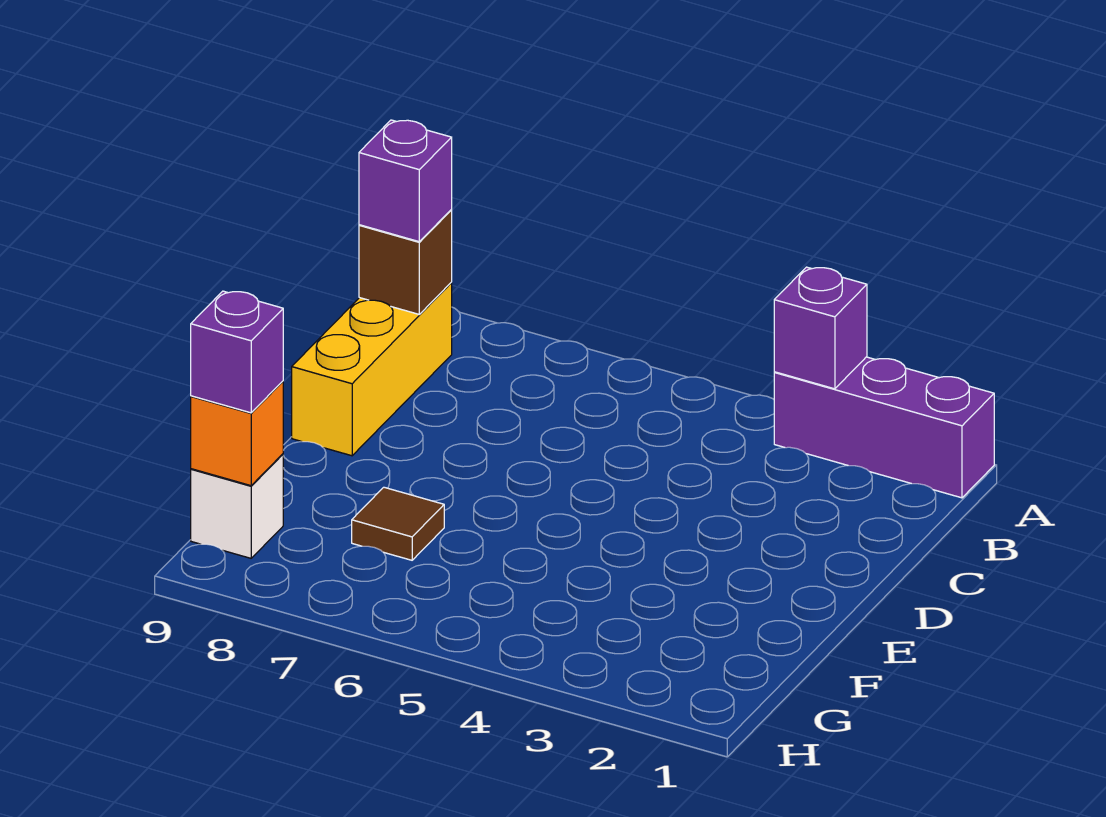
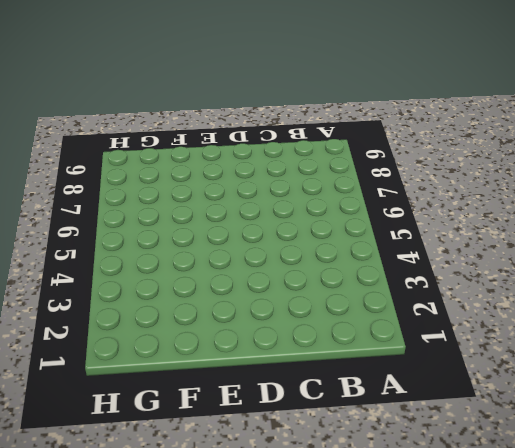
none -> purple brick A1:A3 level 1
none -> yellow brick B9:D9 level 1

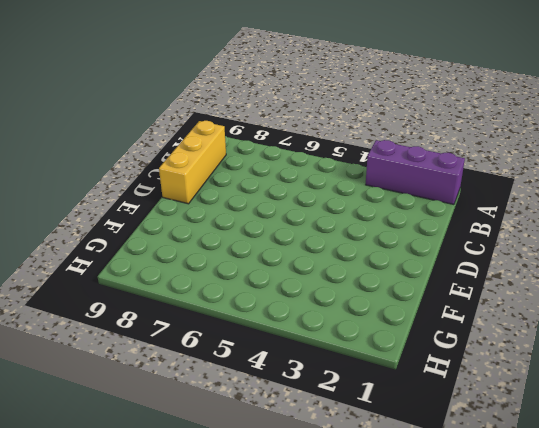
none -> brown tile F7 level 1
none -> white brick G9 level 1

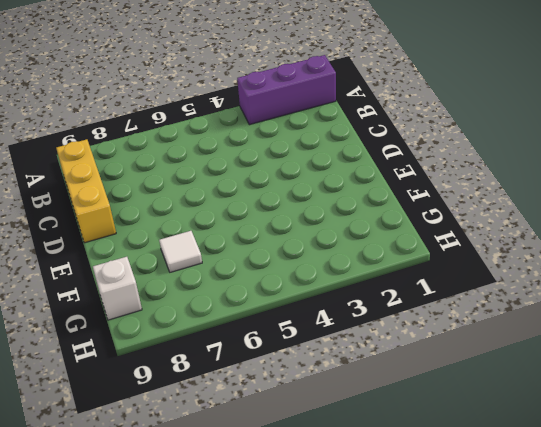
white tile F7 level 1 -> brown tile F7 level 1
none -> purple brick A3 level 2
none -> brown brick B9 level 2

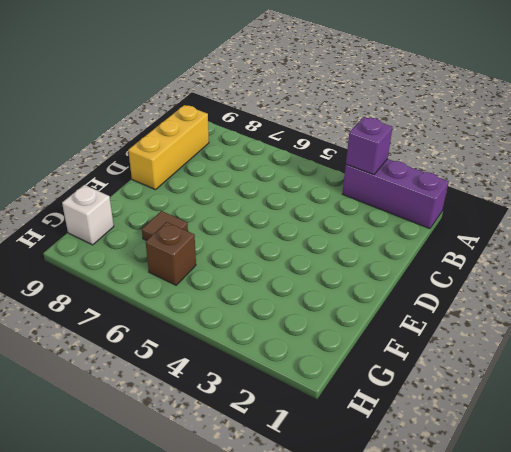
brown brick G6 level 1 -> brown brick B9 level 2
none -> orange brick G9 level 2
none -> purple brick B9 level 3

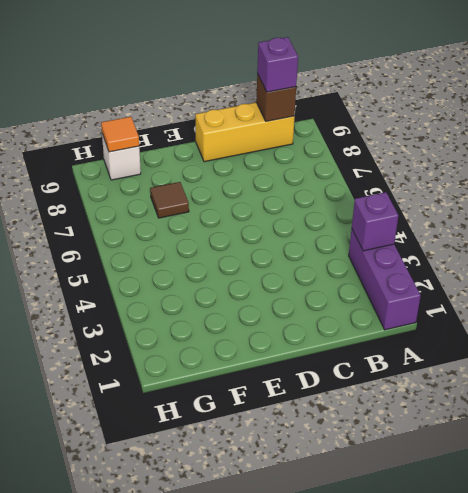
orange tile G9 level 2 -> orange brick G9 level 2
none -> purple brick G9 level 3

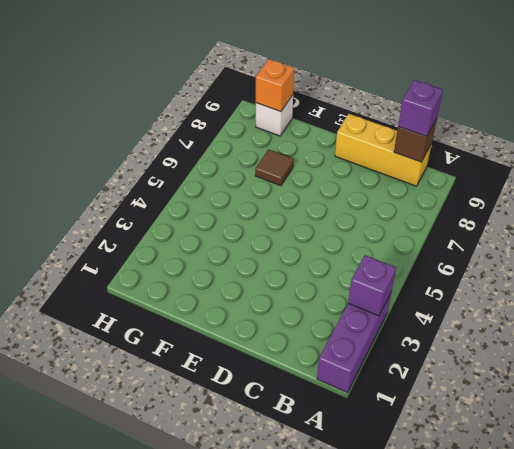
none -> purple brick G9 level 3

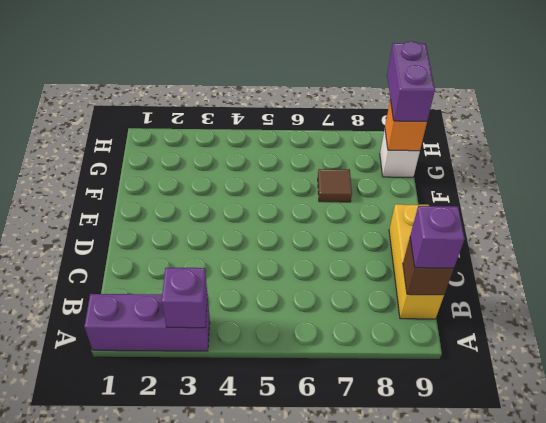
purple brick G9:H9 level 3 -> purple brick G9 level 3

